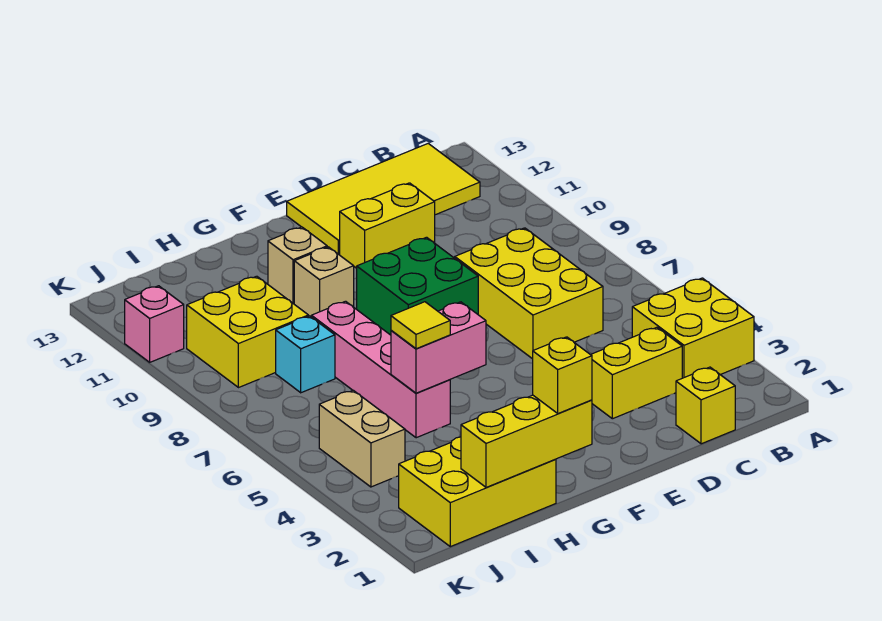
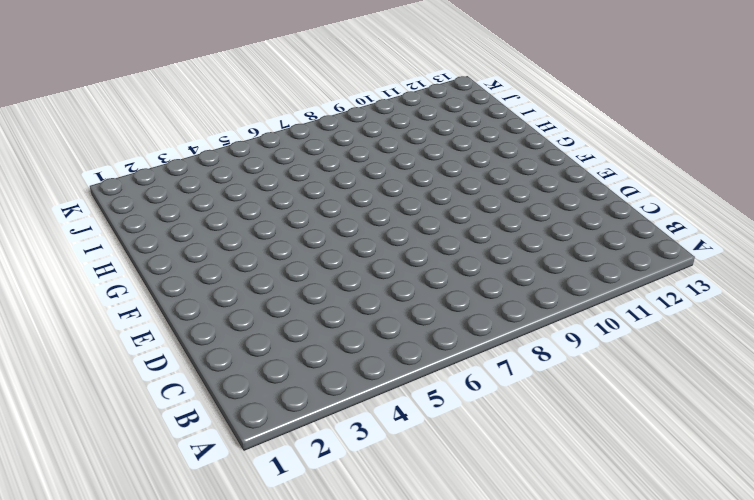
none -> yellow brick A3:B4 level 1
none -> yellow tile B12:E13 level 1
none -> yellow brick C1 level 1

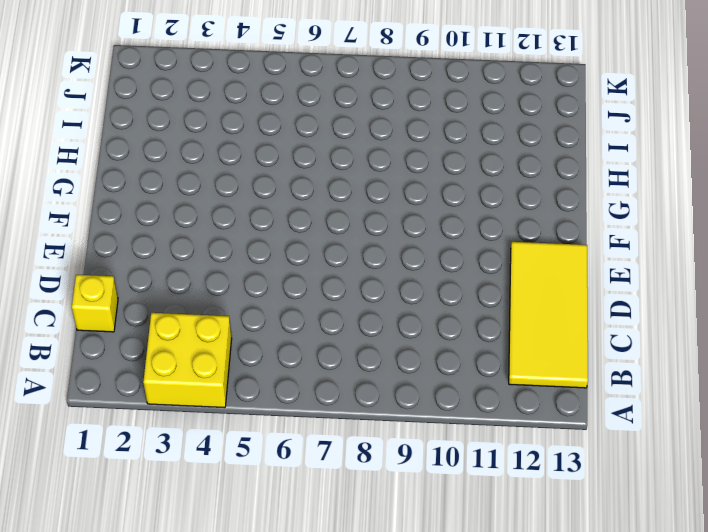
none -> yellow brick C3:D3 level 1
none -> yellow brick C6:D8 level 1
none -> yellow brick D11:E11 level 1

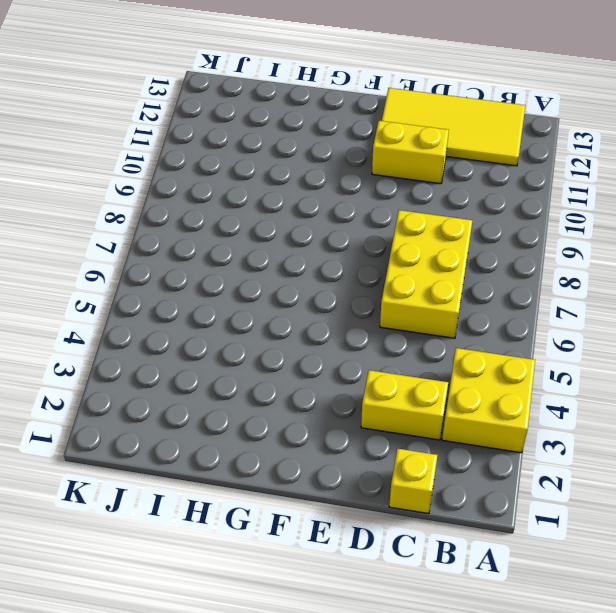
none -> green brick E8:F9 level 1
none -> tan brick G10 level 1
none -> tan brick G11 level 1

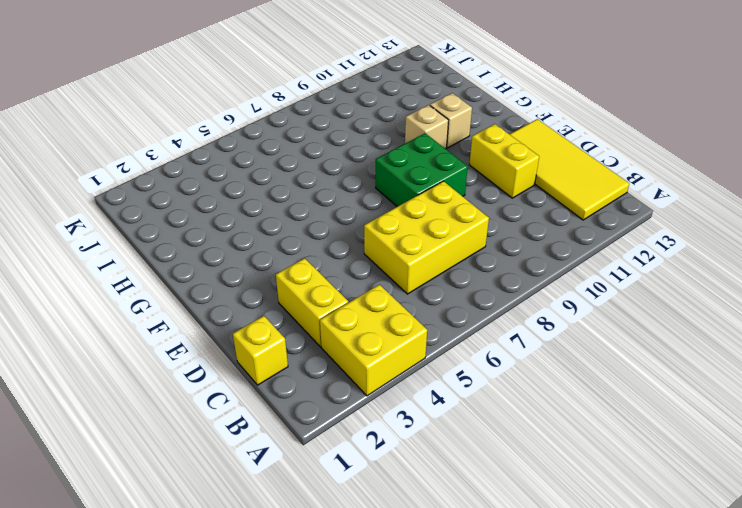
none -> yellow brick H1:J2 level 1
none -> pink brick H5:H8 level 1
none -> cyan brick I8 level 1

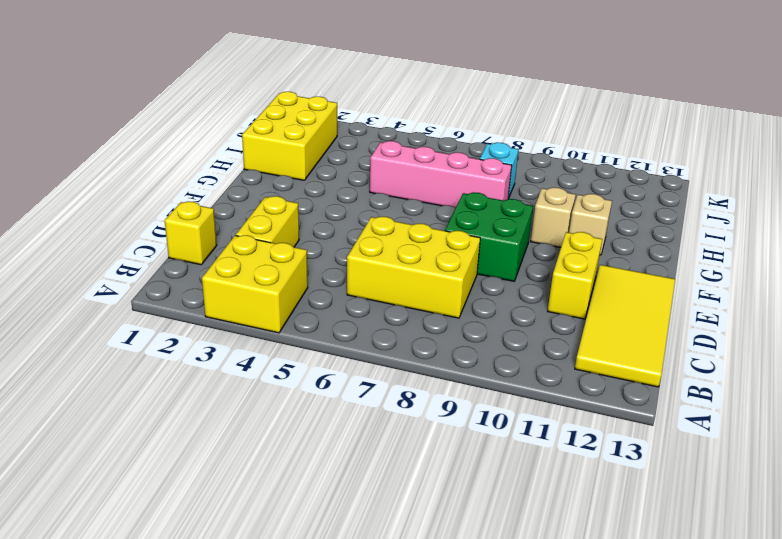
none -> yellow brick I9:J10 level 1
none -> tan brick J4:J5 level 1
none -> pink brick K11 level 1

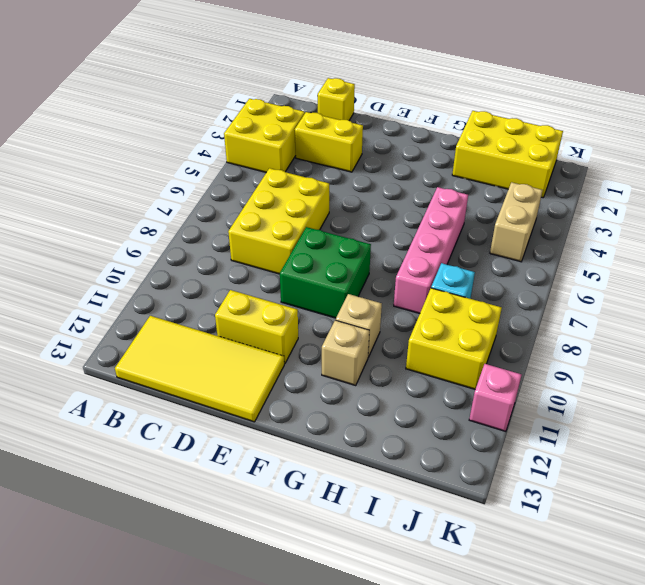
none -> yellow brick G1:I1 level 2
none -> pink brick G5:H5 level 2
none -> yellow brick G1 level 3

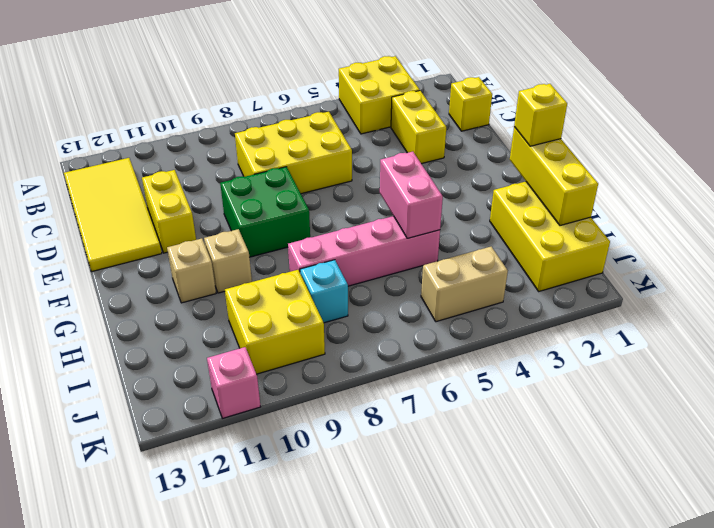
none -> yellow tile H5 level 3

